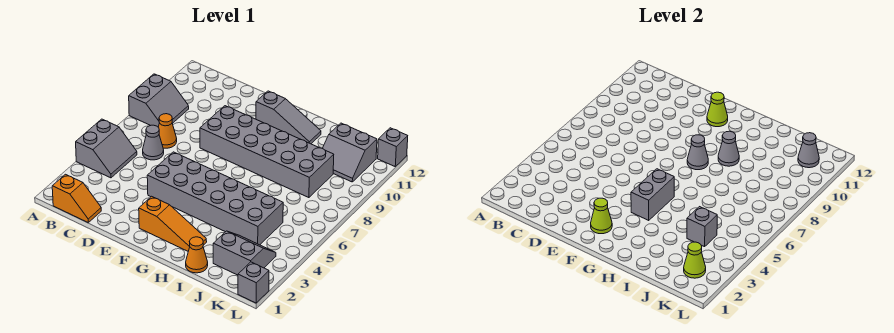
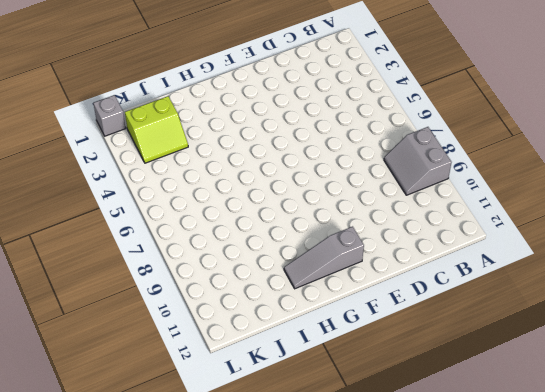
lime slope J2:K3 level 1 top 2 -> grey slope J2:K3 level 1 top 2
none -> grey slope A4:B5 level 1 top A
none -> orange slope B1:C1 level 1 top B
none -> grey cone C6 level 1

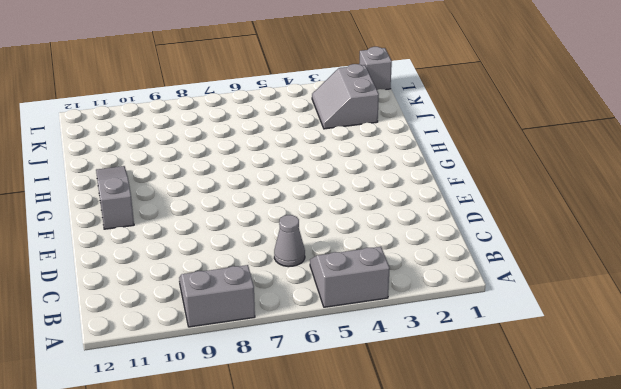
none -> orange slope B1:C1 level 1 top B
none -> orange cone C7 level 1
none -> grey brick E4:J5 level 1

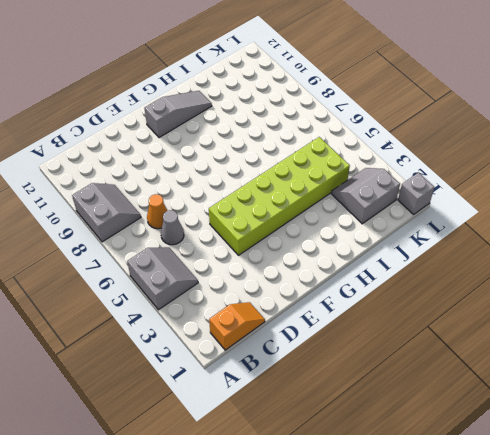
lime brick E4:J5 level 1 -> grey brick E4:J5 level 1
none -> grey brick E8:J9 level 1
none -> orange slope F2:H2 level 1 top F
none -> orange cone I1 level 1

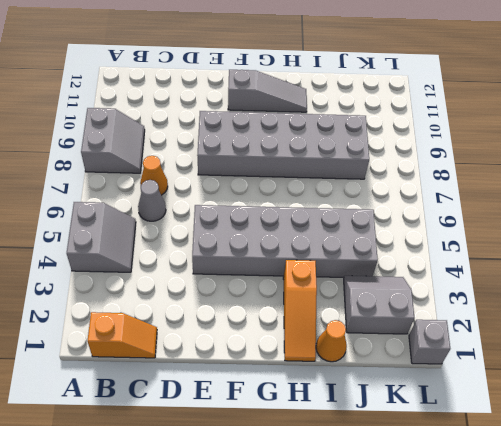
orange slope H1:H3 level 1 top 3 -> orange slope F2:H2 level 1 top F
none -> grey slope J10:K11 level 1 top 11
none -> grey brick L12 level 1
none -> lime cone F2 level 2

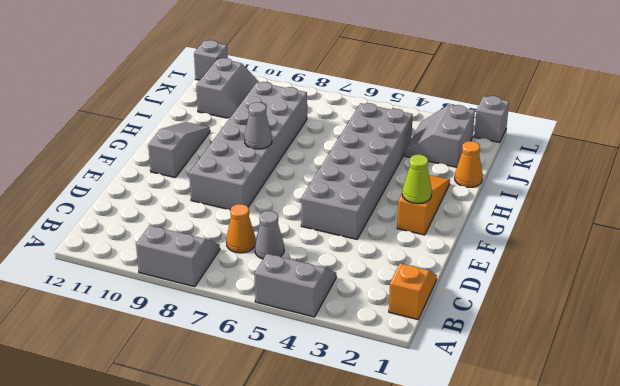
none -> lime cone F11 level 2
none -> grey brick G4:G5 level 2
none -> grey cone H9 level 2

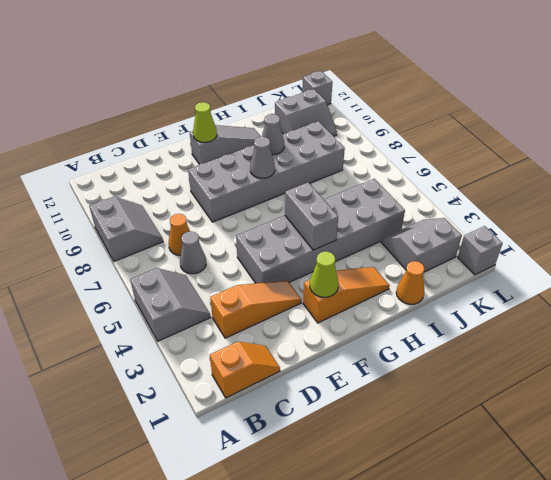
orange slope C3:E3 level 1 top C -> none
none -> grey brick J4 level 2
none -> lime cone K2 level 2
none -> grey cone K11 level 2

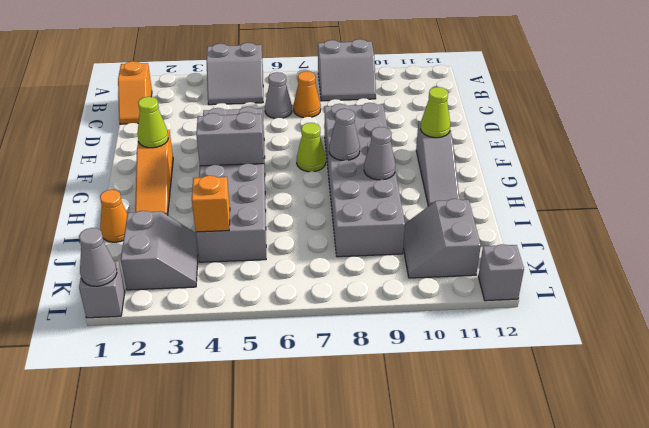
lime cone F7 level 1 -> lime cone K2 level 2
orange brick J4 level 2 -> grey brick J4 level 2
grey cone L1 level 2 -> grey cone K11 level 2

